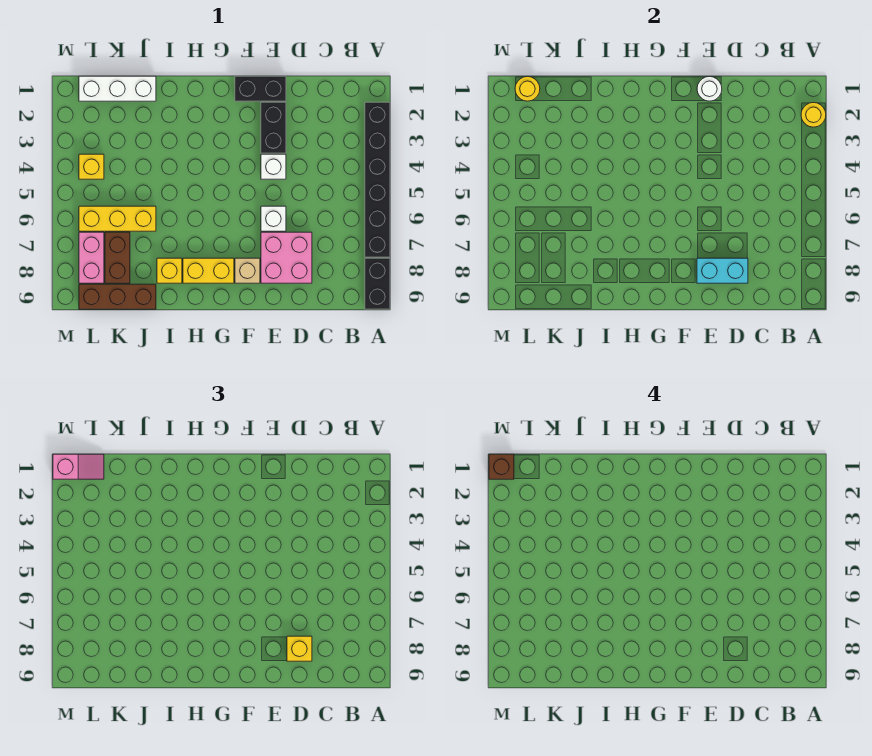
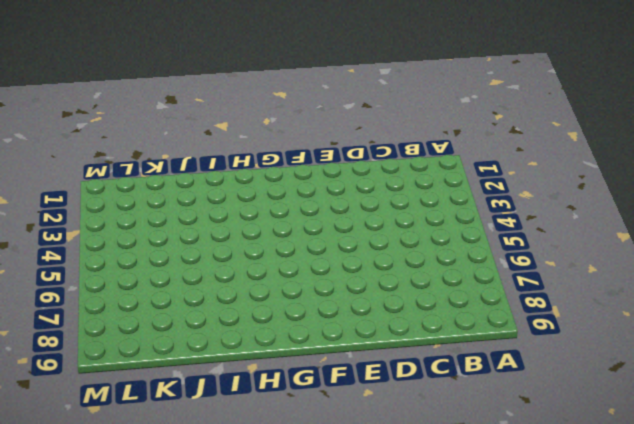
none -> black brick A2:A7 level 1
none -> black brick A8:A9 level 1
none -> pink brick D7:E8 level 1

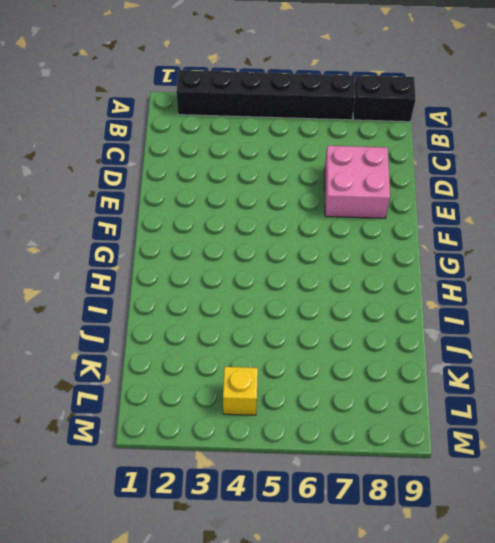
none -> black brick E1:F1 level 1
none -> black brick E2:E3 level 1
none -> white brick E4 level 1

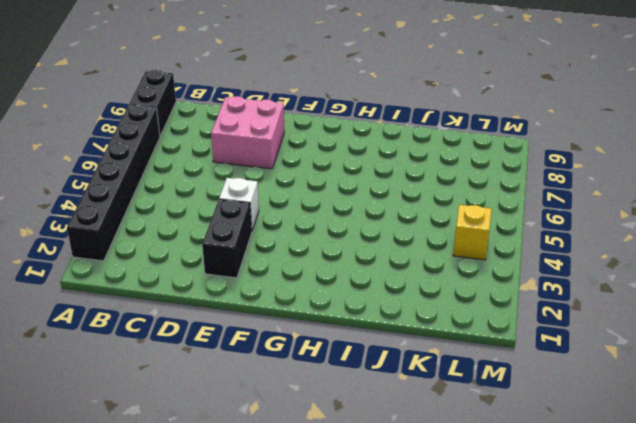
none -> black brick E1:F1 level 1
none -> white brick E6 level 1
none -> tan brick F8 level 1

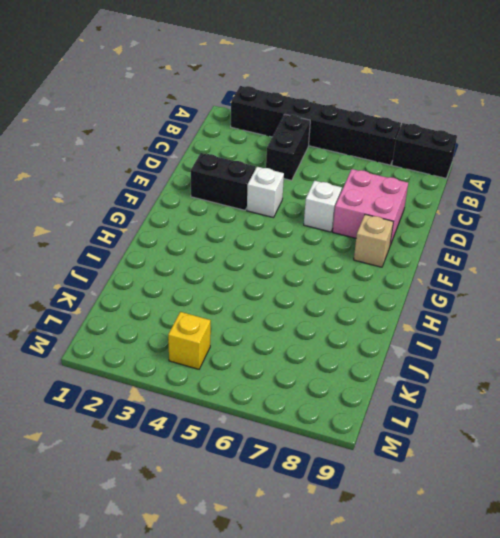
black brick B4:C4 level 1 -> black brick E1:F1 level 1
none -> yellow brick G8:H8 level 1
none -> yellow brick I8 level 1
none -> white brick J1:L1 level 1

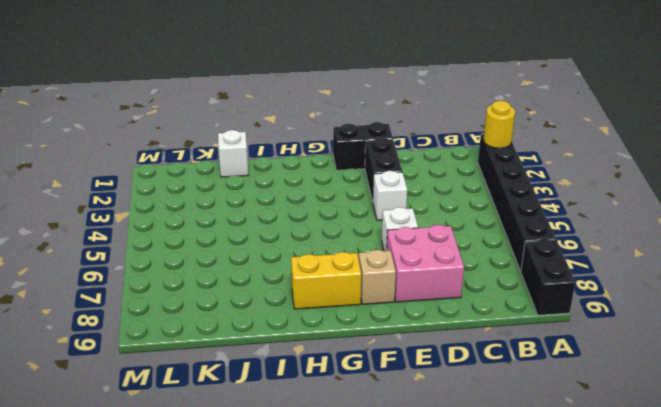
white brick J1 level 1 -> white brick J1:L1 level 1
none -> yellow brick I8 level 1
none -> yellow brick J6:L6 level 1
none -> brown brick J9:L9 level 1

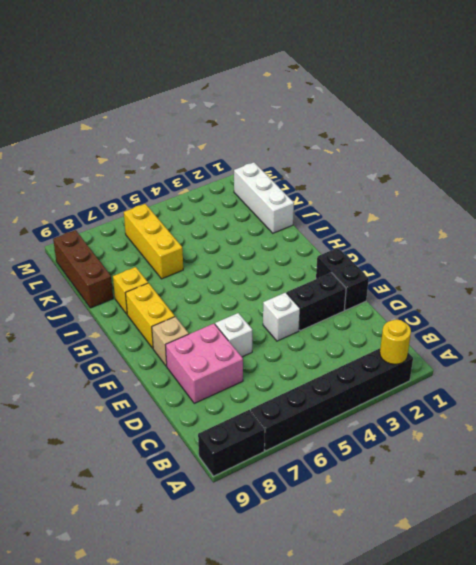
none -> brown brick K7:K8 level 1
none -> yellow brick L4 level 1
none -> pink brick L7:L8 level 1

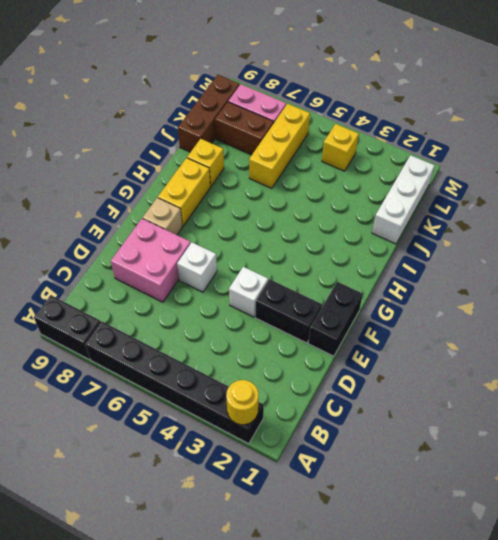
none -> cyan brick D8:E8 level 2
none -> white round brick E1 level 2
none -> yellow round brick L1 level 2

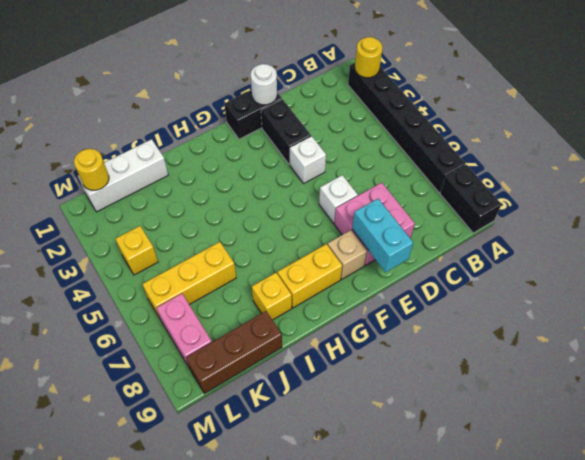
cyan brick E8:E9 level 2 -> cyan brick D8:E8 level 2
none -> brown brick K7:K8 level 1
none -> yellow brick D8 level 3
none -> pink slope L1:M1 level 3 top M

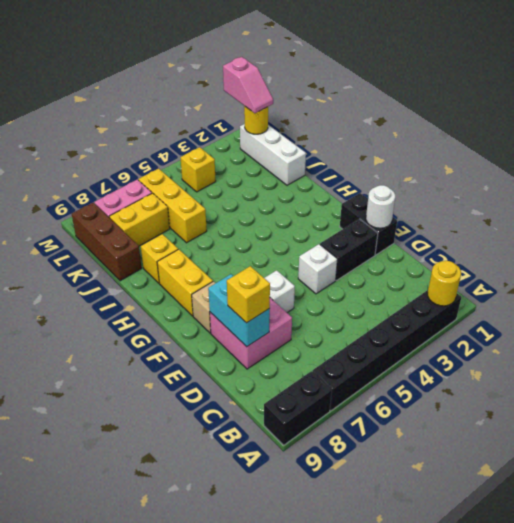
yellow brick K7:K8 level 1 -> brown brick K7:K8 level 1
none -> brown brick M1 level 4

